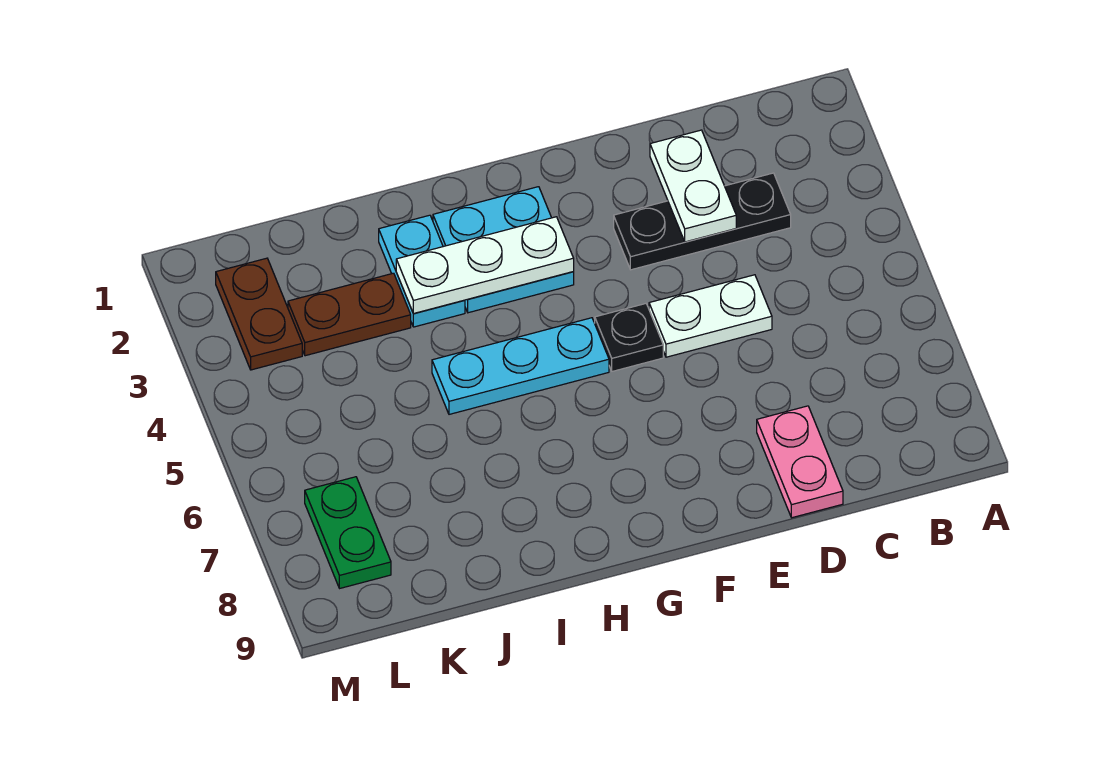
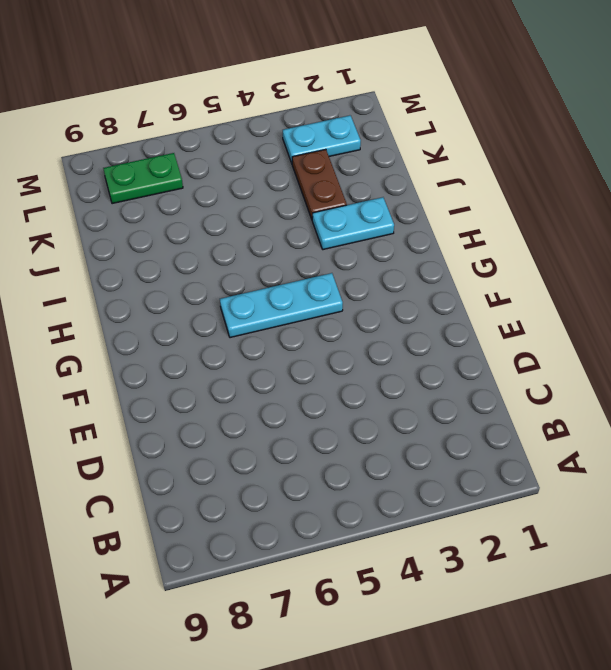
cyan plate G4:G6 level 1 -> cyan plate G5:I5 level 1
cyan plate L2:L3 level 1 -> brown plate L2:L3 level 1
none -> black plate C3:E3 level 1
none -> white plate D5:E5 level 1
none -> pink plate D8:D9 level 1

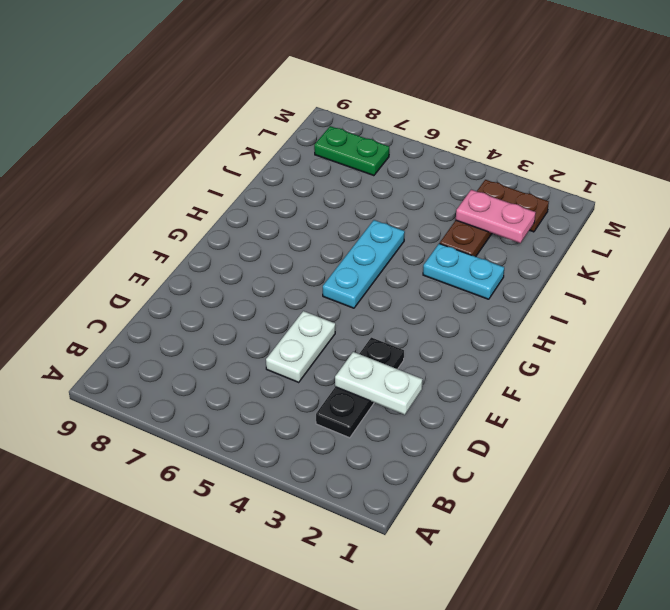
pink plate K2:K3 level 2 -> pink plate D8:D9 level 1
none -> black plate F5 level 1
none -> cyan plate G2:H3 level 1
none -> white plate G3:I3 level 2

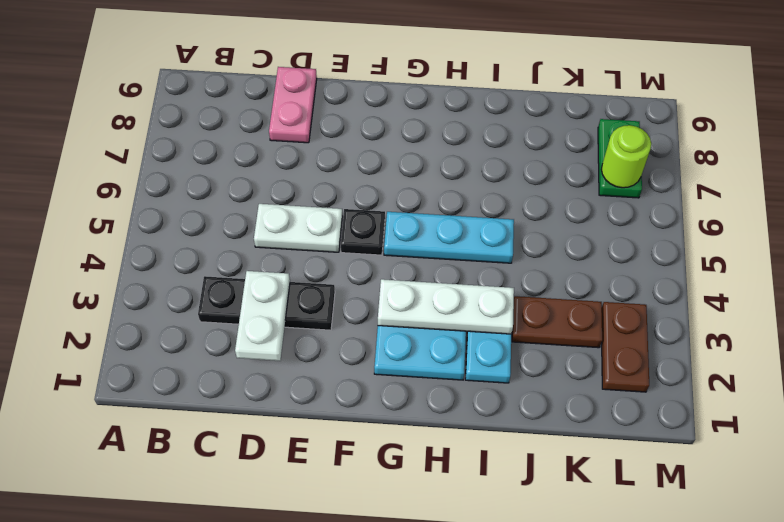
lime round brick L7 level 2 -> none

